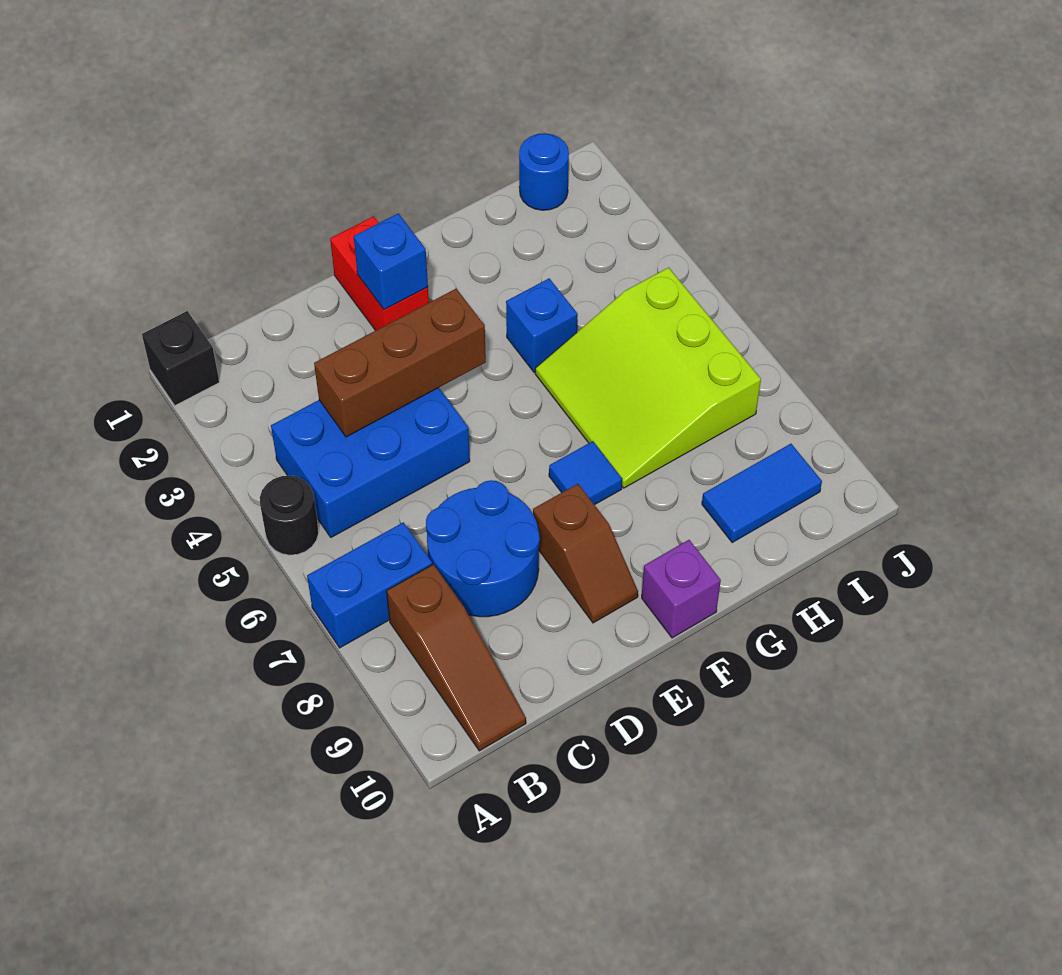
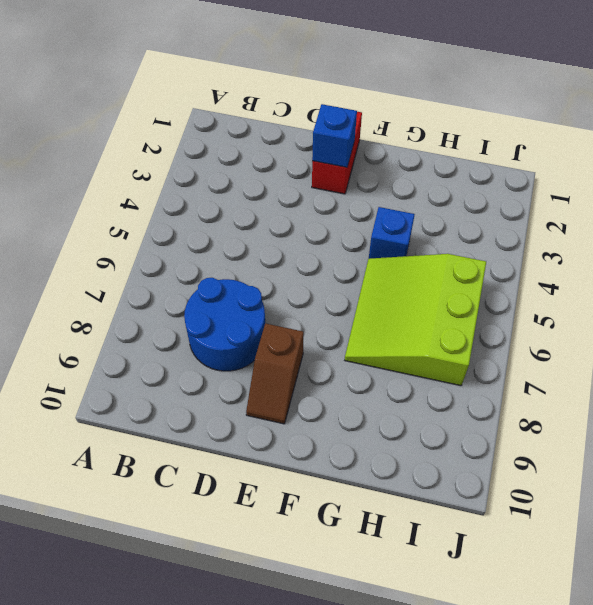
none -> black brick A1 level 1
none -> black round brick A5 level 1
none -> blue brick A7:B7 level 1

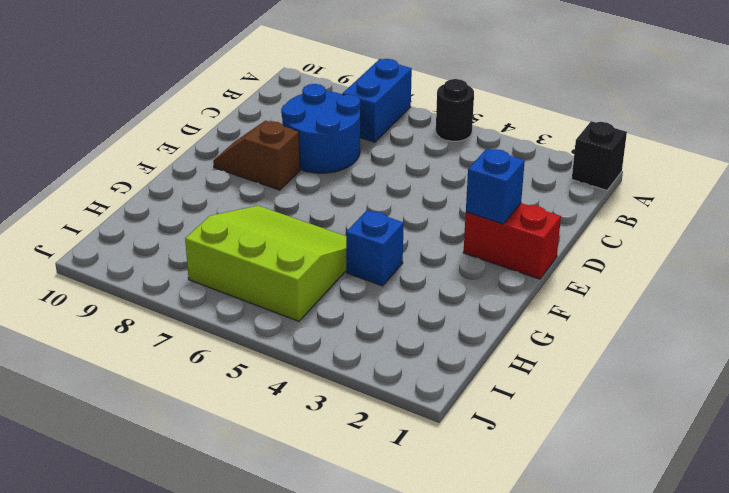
none -> blue brick B4:D5 level 1
none -> brown slope B8:B10 level 1 top 8
none -> blue tile F7 level 1

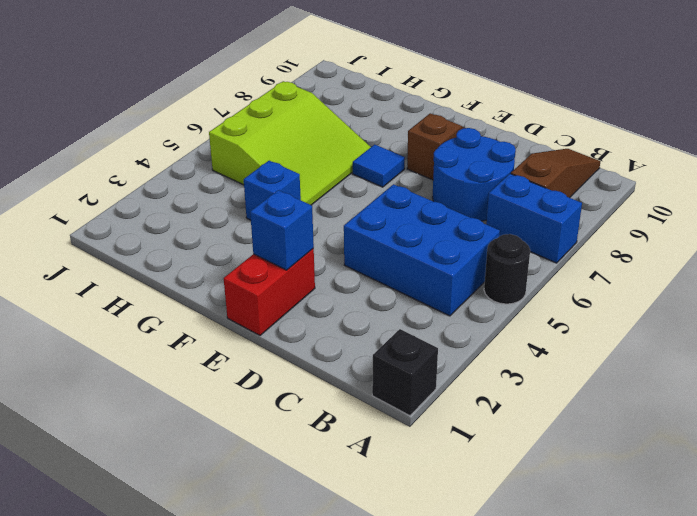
none -> purple brick F10 level 1
none -> blue tile H9:I9 level 1
none -> blue round brick I1 level 1

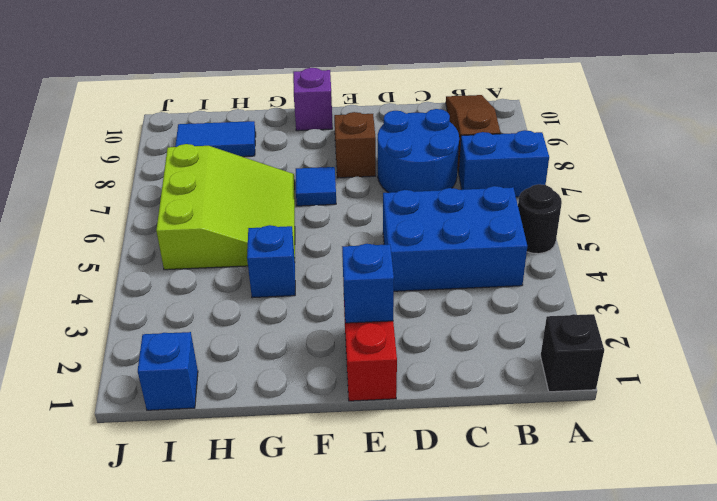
blue brick I1 level 1 -> blue round brick I1 level 1
none -> brown brick C4:E4 level 2

